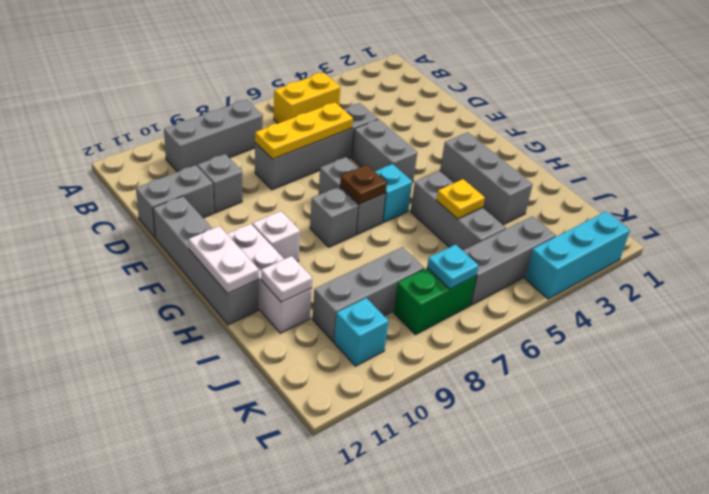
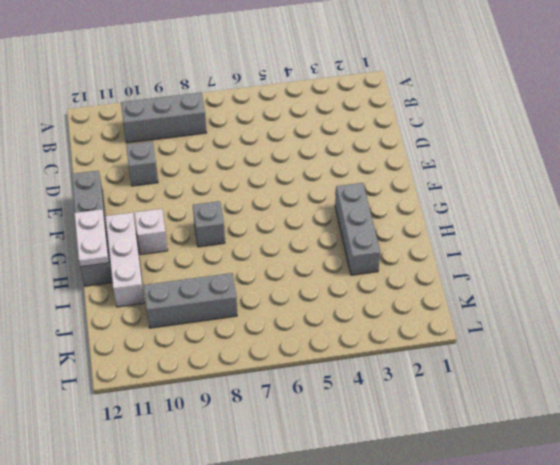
none -> yellow brick B5:B6 level 1
none -> grey brick D5:D8 level 1
none -> grey brick D11:D12 level 1

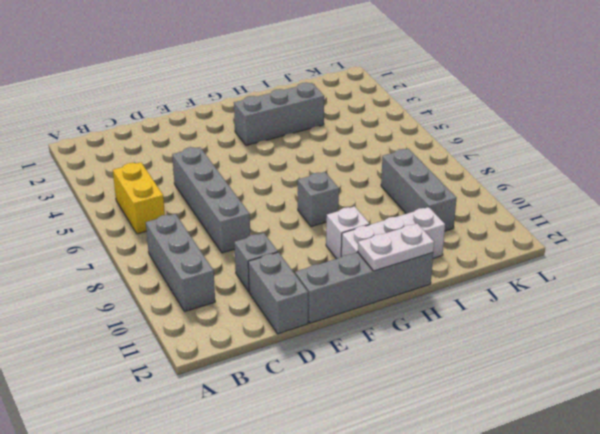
none -> grey brick E5:F5 level 1
none -> grey brick F7:G7 level 1
none -> cyan brick G6 level 1

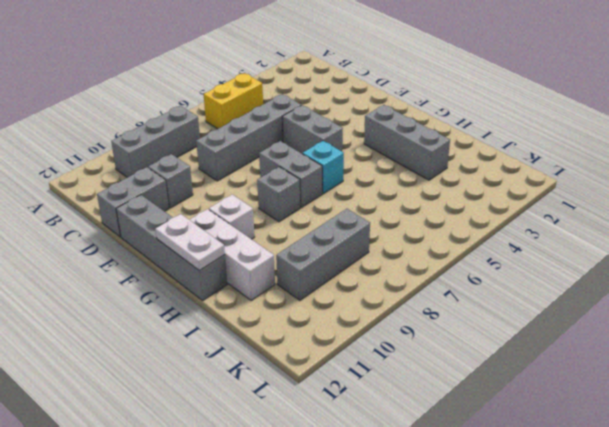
none -> grey brick H5:J5 level 1
none -> grey brick K4:K6 level 1
none -> green brick K7:K8 level 1

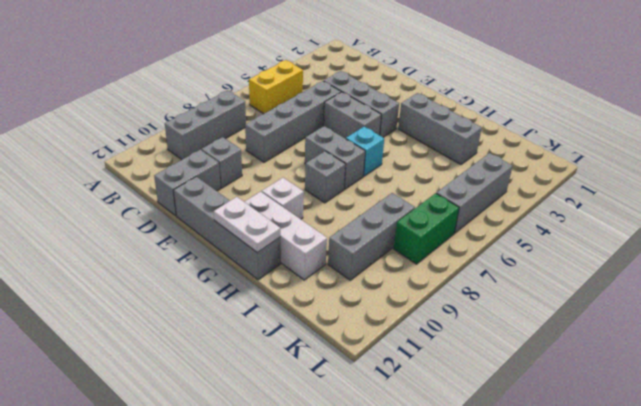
grey brick D4:F4 level 1 -> grey brick H5:J5 level 1
none -> cyan brick K10 level 1
none -> cyan brick L2:L4 level 1
none -> yellow plate D6:D8 level 2

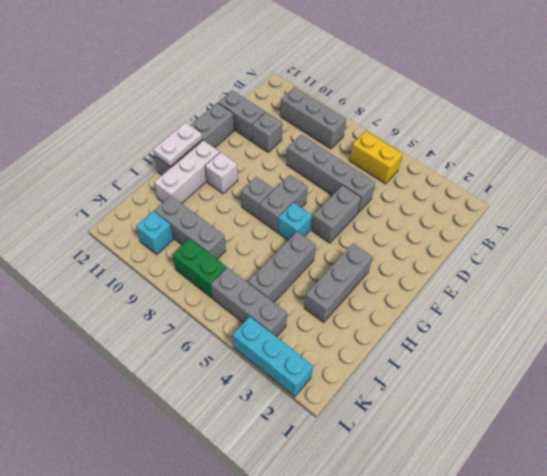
none -> yellow plate D6:D8 level 2
none -> brown plate G7 level 2
none -> yellow plate I5 level 2

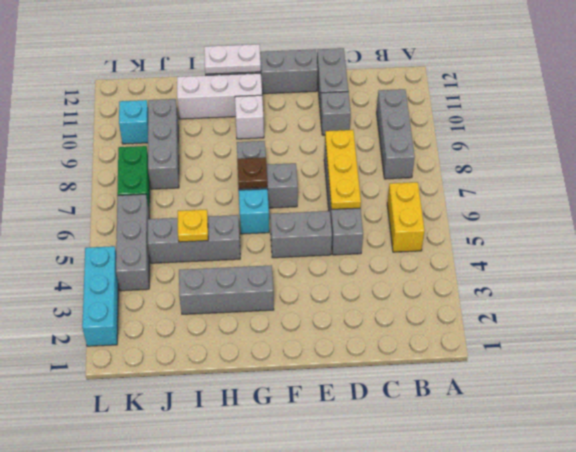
none -> white plate I11 level 2
none -> cyan plate K7 level 2

